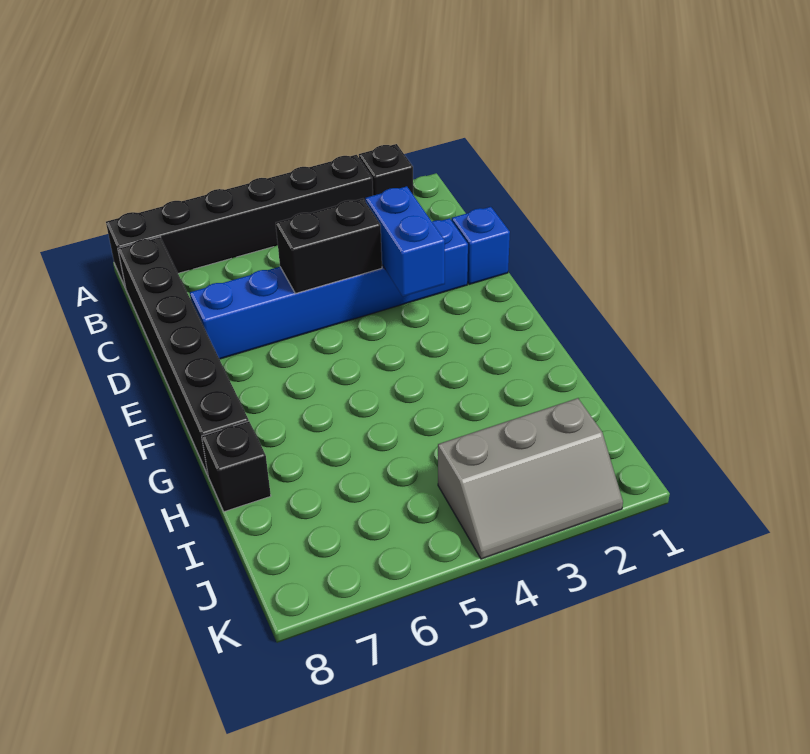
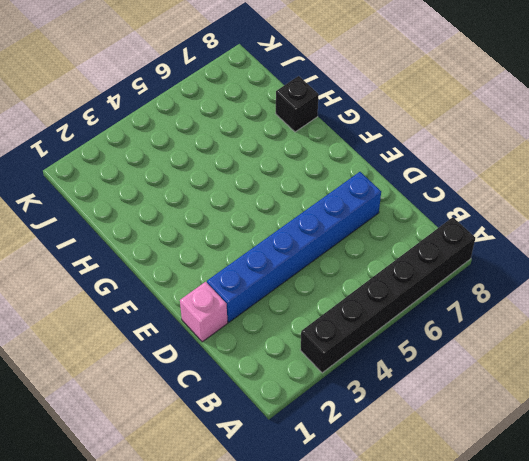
pink brick D1 level 1 -> blue brick D1 level 1
none -> black brick A2 level 1
none -> black brick B8:G8 level 1

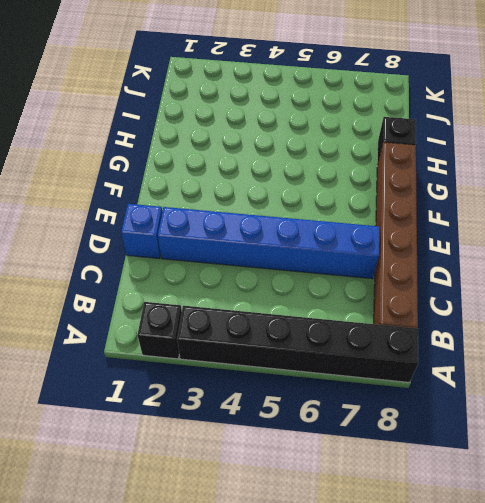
brown brick B8:G8 level 1 -> black brick B8:G8 level 1
none -> grey slope J2:K4 level 1 top J
none -> blue brick D3:E3 level 2

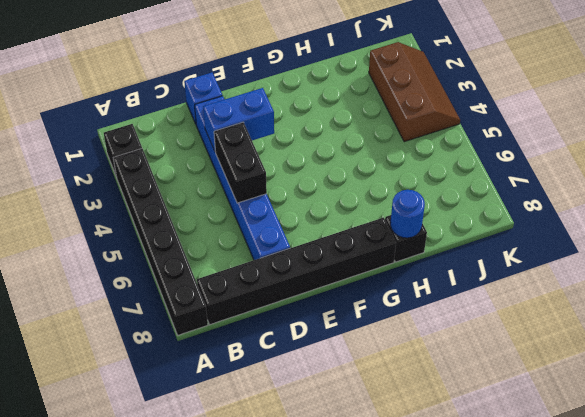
blue round brick H8 level 2 -> none
brown slope J2:K4 level 1 top J -> grey slope J2:K4 level 1 top J

